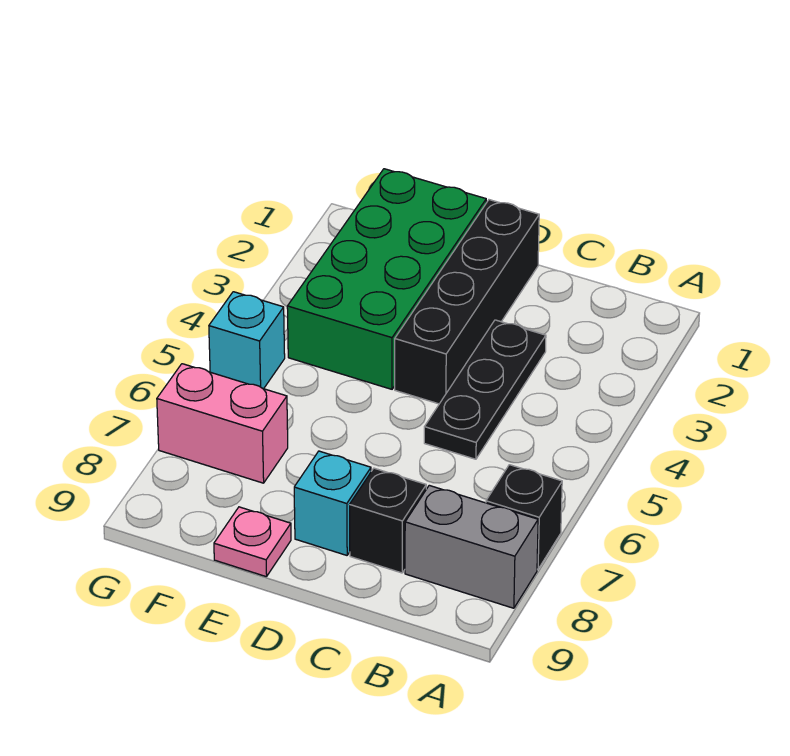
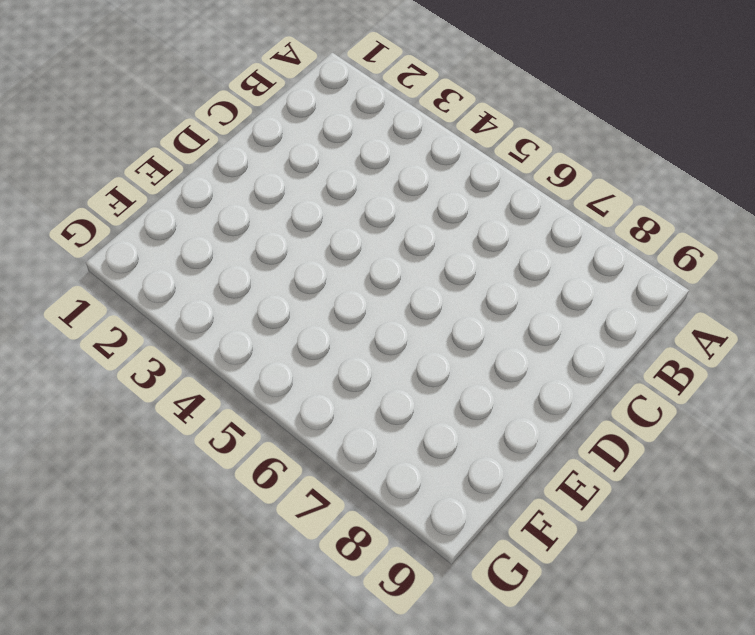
none -> black brick A7 level 1
none -> grey brick A8:B8 level 1

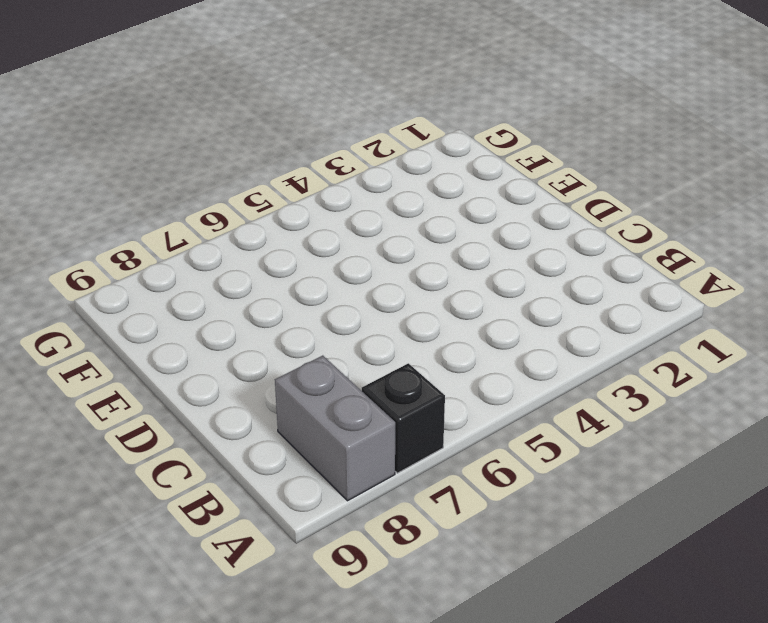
none -> black plate C3:C5 level 1
none -> black brick C8 level 1

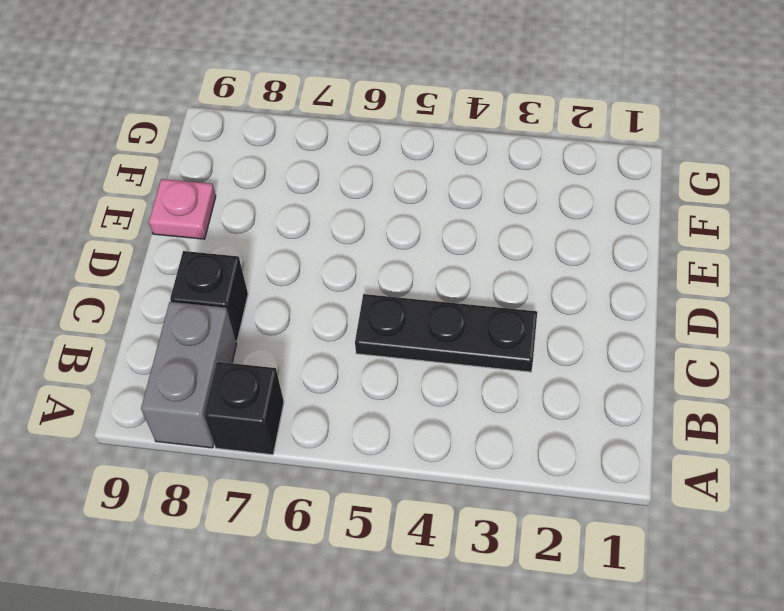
none -> black brick D1:D4 level 1
none -> cyan brick D8 level 1

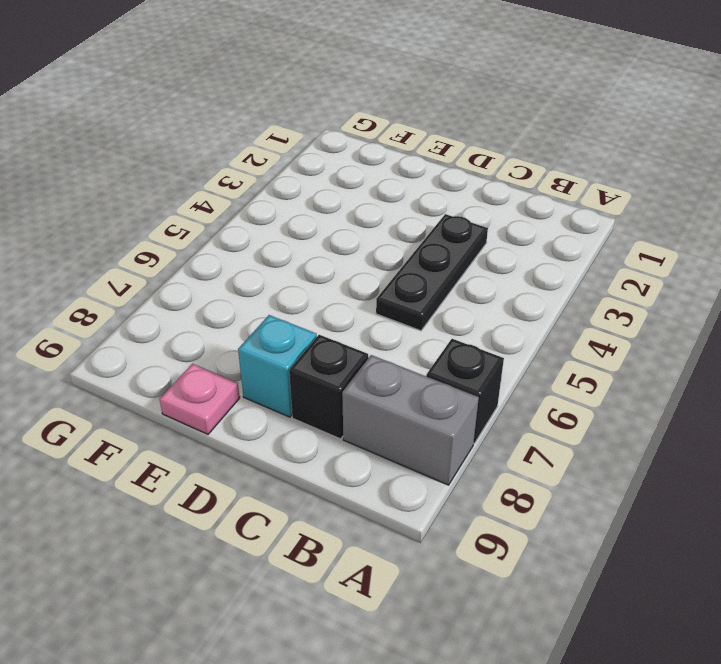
none -> black brick D1:D4 level 1
none -> green brick E1:F4 level 1

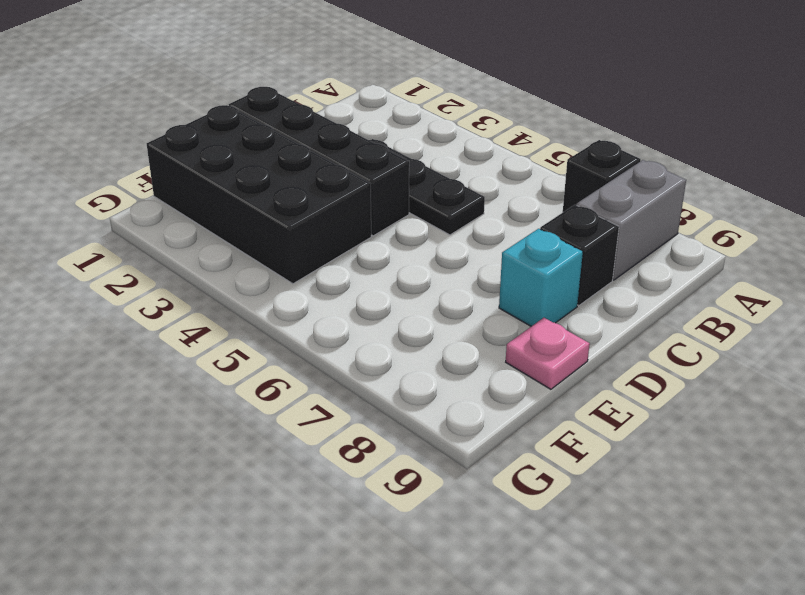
black brick E1:F4 level 1 -> green brick E1:F4 level 1
none -> pink brick F7:G7 level 1
none -> cyan brick G5 level 1

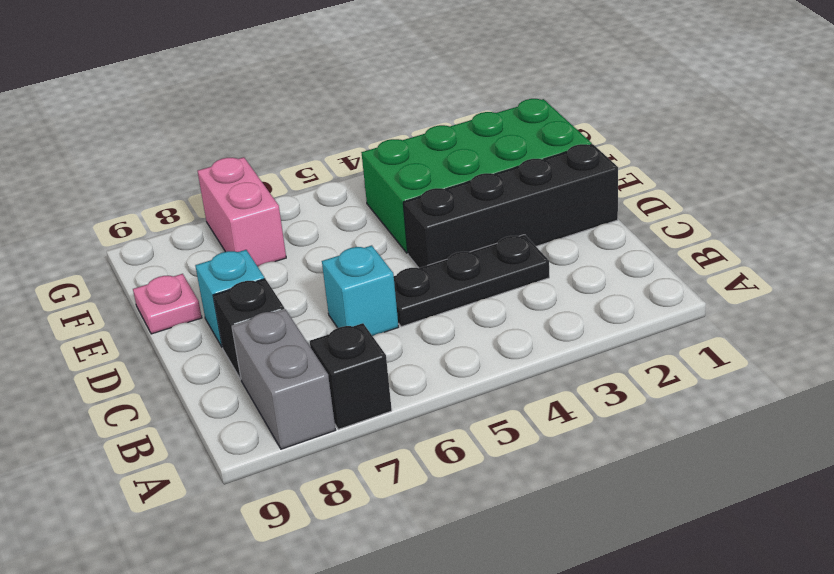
cyan brick C6 level 1 -> cyan brick G5 level 1

